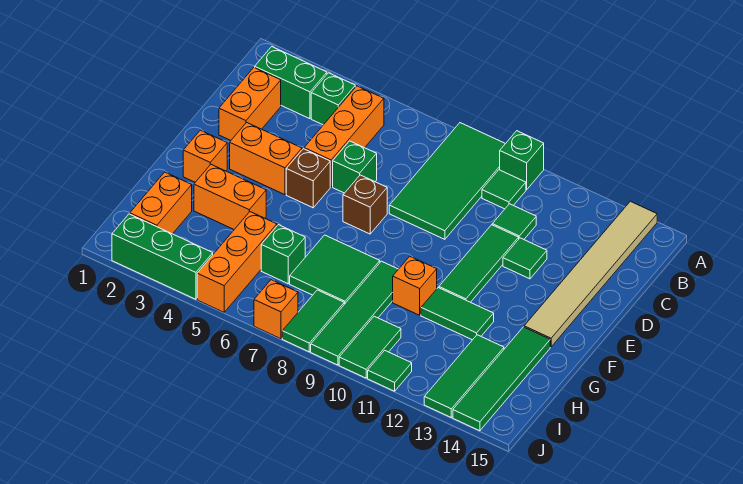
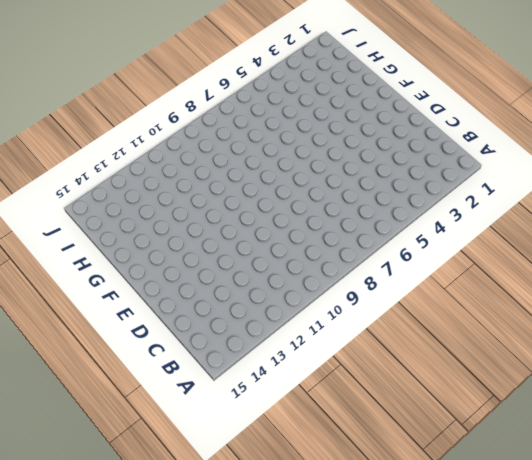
none -> green tile A8:D9 level 1
none -> green brick A10 level 1
none -> tan tile A14:F14 level 1
none -> green brick B2:B3 level 1

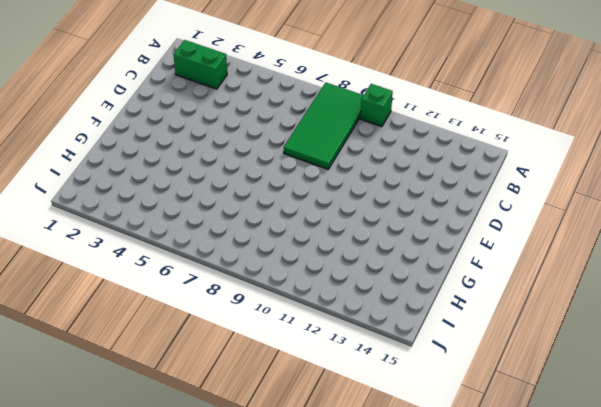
none -> tan tile A14:F14 level 1
none -> green brick B4 level 1
none -> orange brick B5:D5 level 1
none -> green tile B10 level 1

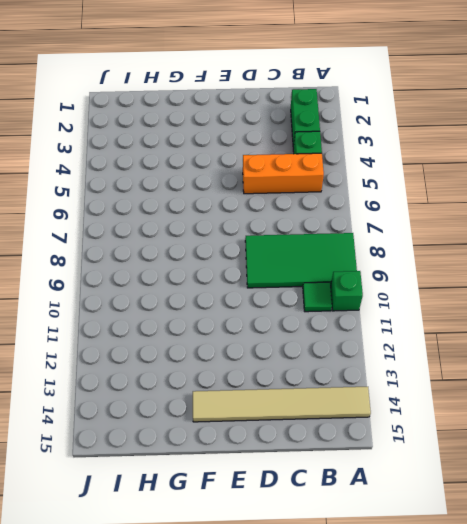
none -> orange brick C2:D2 level 1
none -> green tile C11 level 1
none -> green brick D6 level 1
none -> green tile D11:F11 level 1

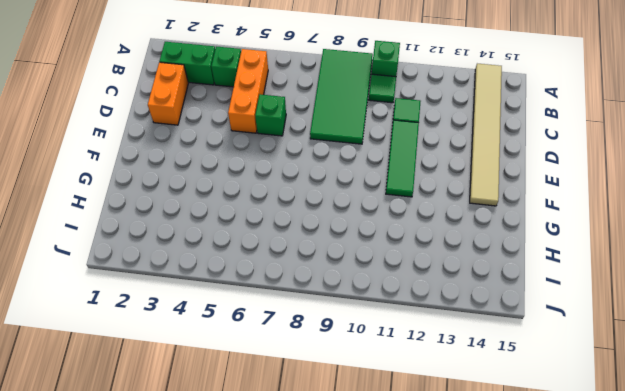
none -> green tile D12 level 1
none -> orange brick E3:E4 level 1
none -> brown brick E5 level 1
none -> brown brick E7 level 1

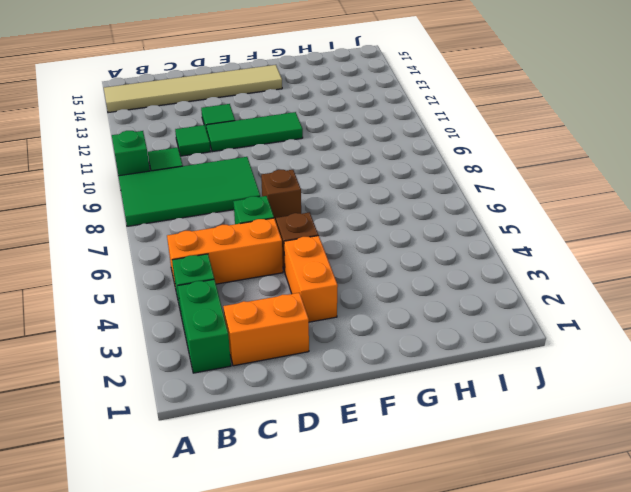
none -> orange brick F2 level 1
none -> orange brick G3:G4 level 1
none -> green tile G7:H8 level 1
none -> green tile G9:J9 level 1

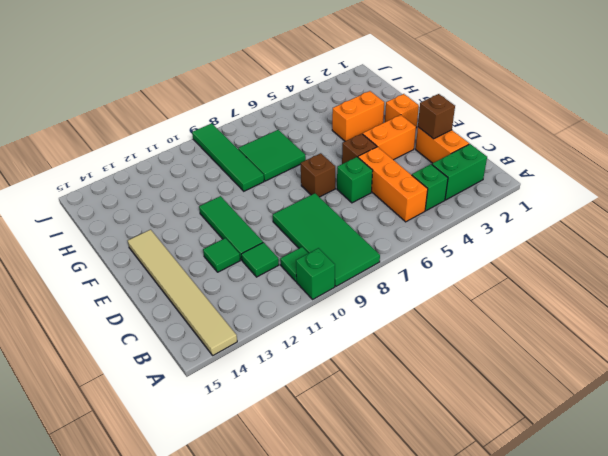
brown brick D2 level 2 -> none
none -> orange brick G10 level 1
none -> green tile G11:G12 level 1
none -> green tile G14:J14 level 1
none -> orange brick H2:I2 level 1

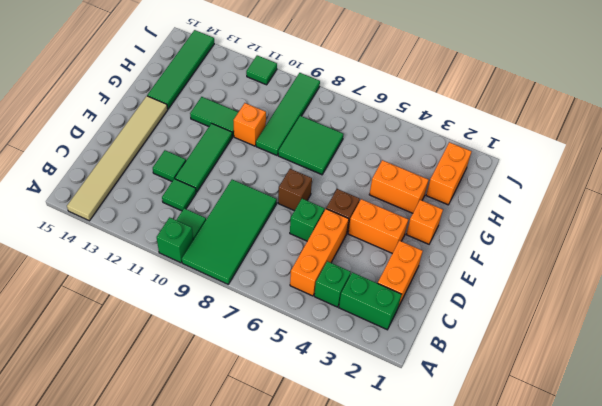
none -> orange brick H5:J5 level 1
none -> green brick H6 level 1
none -> green tile H13:J13 level 1
none -> green tile I8:J8 level 1

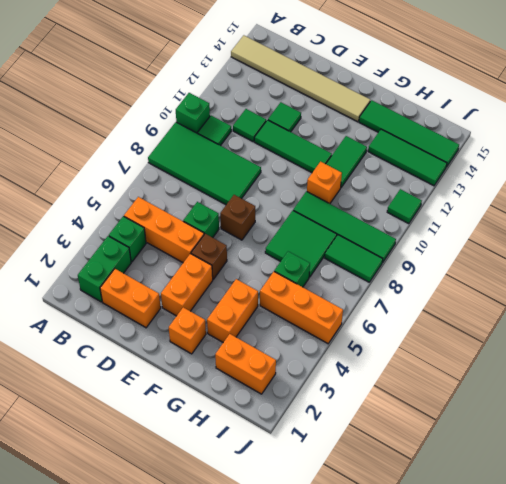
none -> green tile I10:J10 level 1
none -> green brick J2:J4 level 1
none -> orange brick J7 level 1

